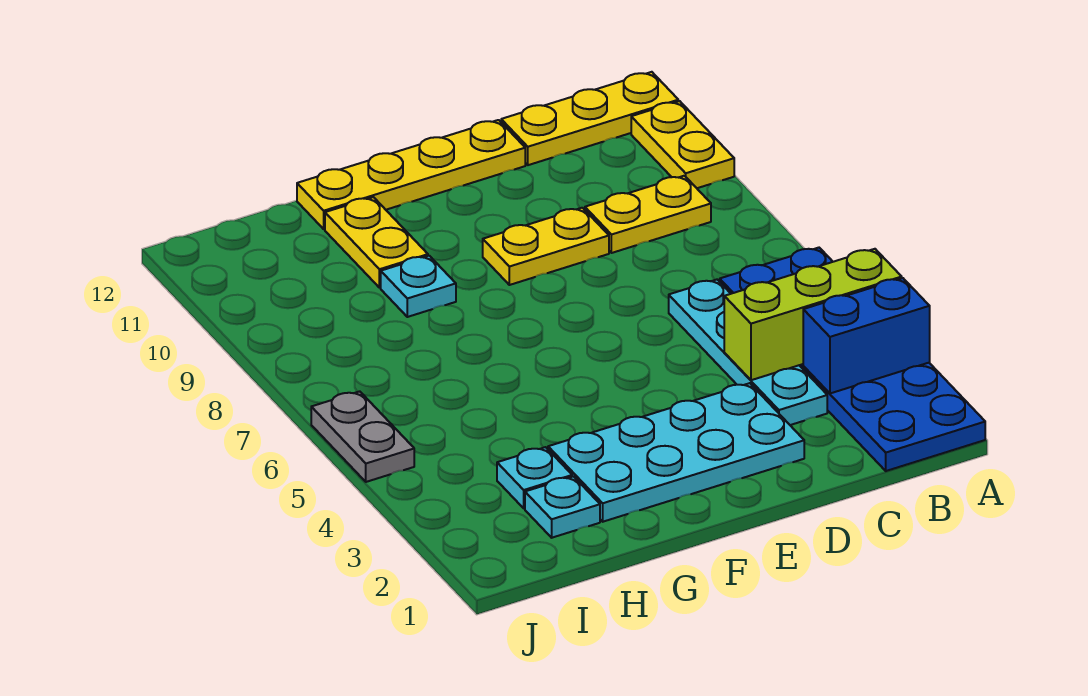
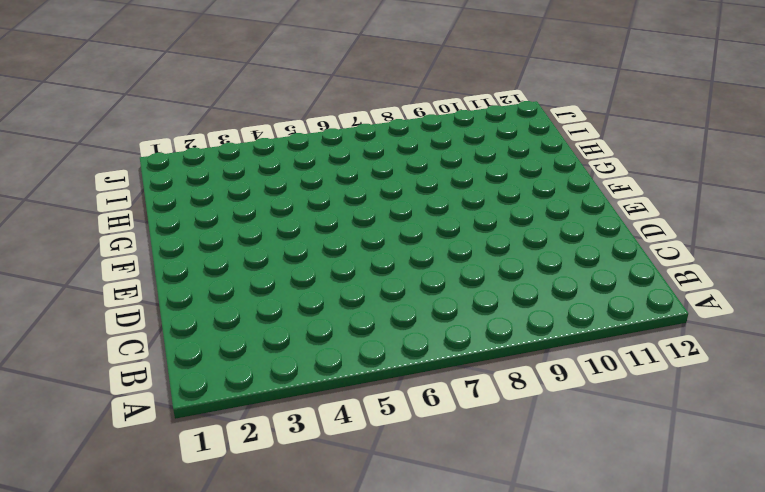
none -> blue plate A1:B6 level 1
none -> yellow plate A10:A11 level 1
none -> yellow plate A12:C12 level 1

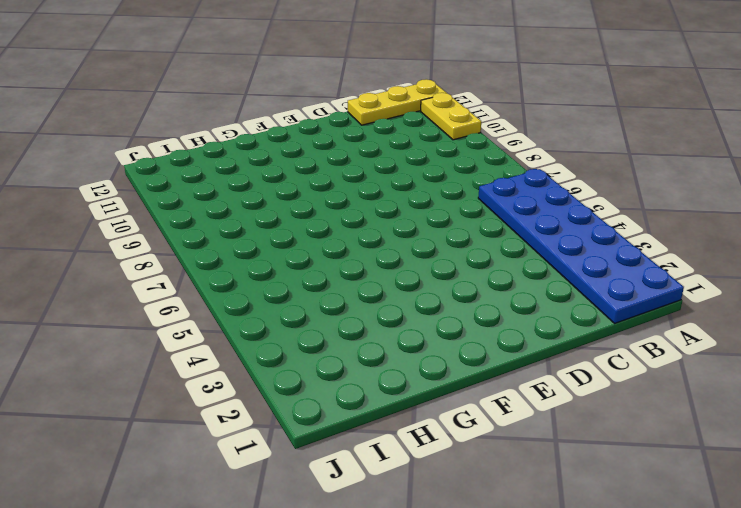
none -> yellow plate B9:C9 level 1
none -> cyan plate C3:C6 level 1
none -> cyan plate D2:G3 level 1

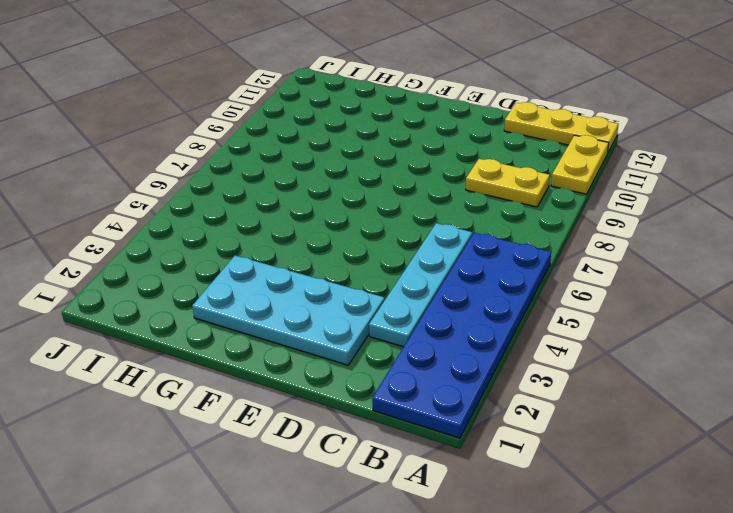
none -> yellow plate D9:E9 level 1
none -> yellow plate D12:G12 level 1
none -> cyan plate G9 level 1

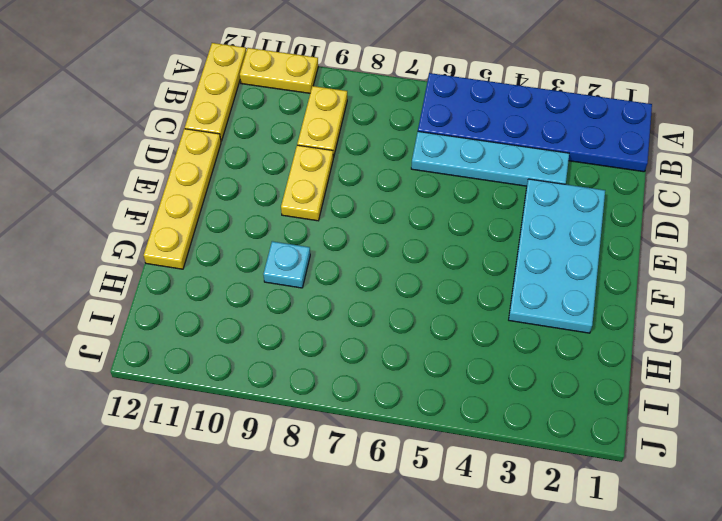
none -> yellow plate G10:G11 level 1
none -> cyan plate H2 level 1
none -> cyan plate H3 level 1

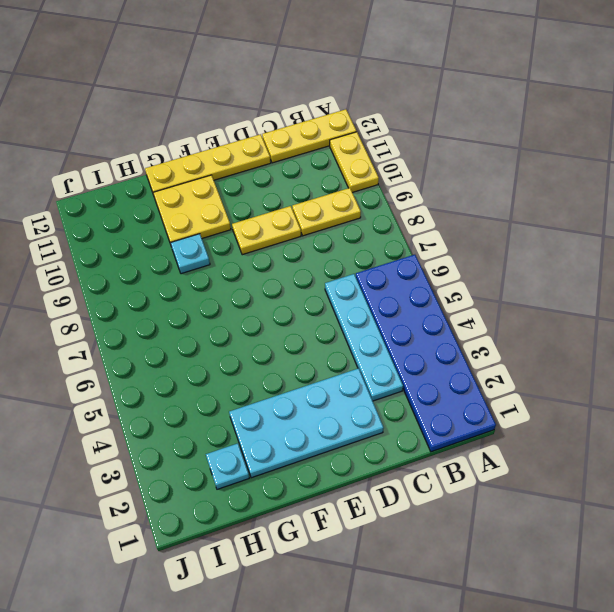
yellow plate F10:G11 level 1 -> yellow plate G10:G11 level 1
none -> cyan plate H3 level 1
none -> grey plate J5:J6 level 1
none -> blue brick A3:B3 level 2

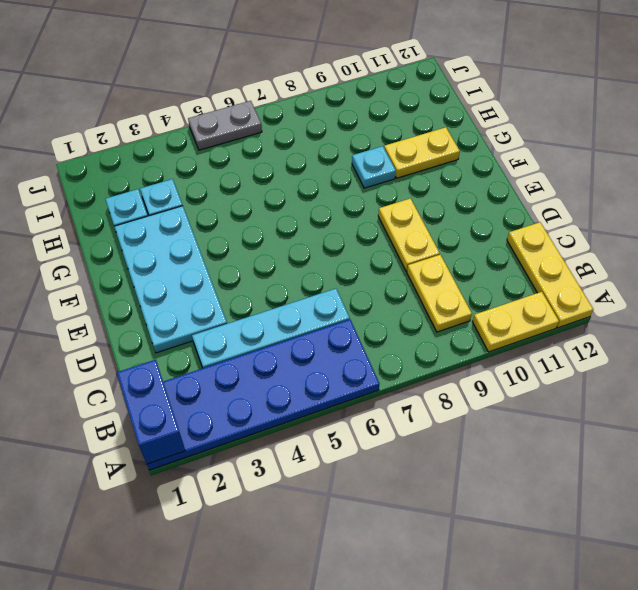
blue brick A1:B1 level 2 -> blue brick A3:B3 level 2
none -> yellow plate D12:G12 level 1
none -> lime brick A4:C4 level 2

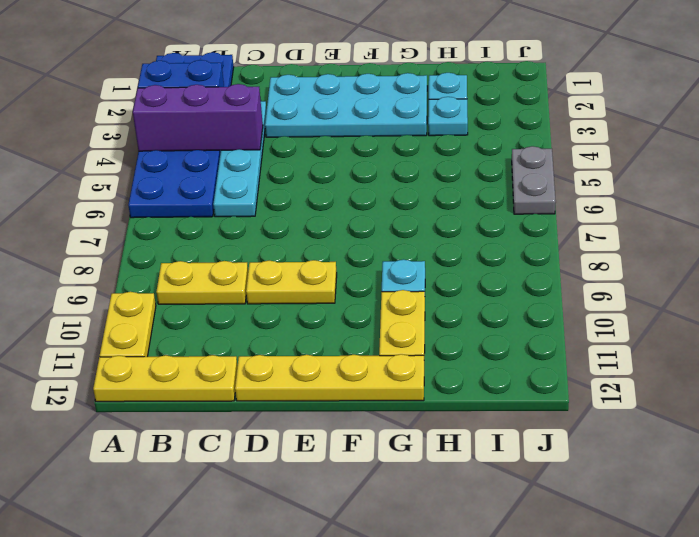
purple brick A4:C4 level 2 -> lime brick A4:C4 level 2

